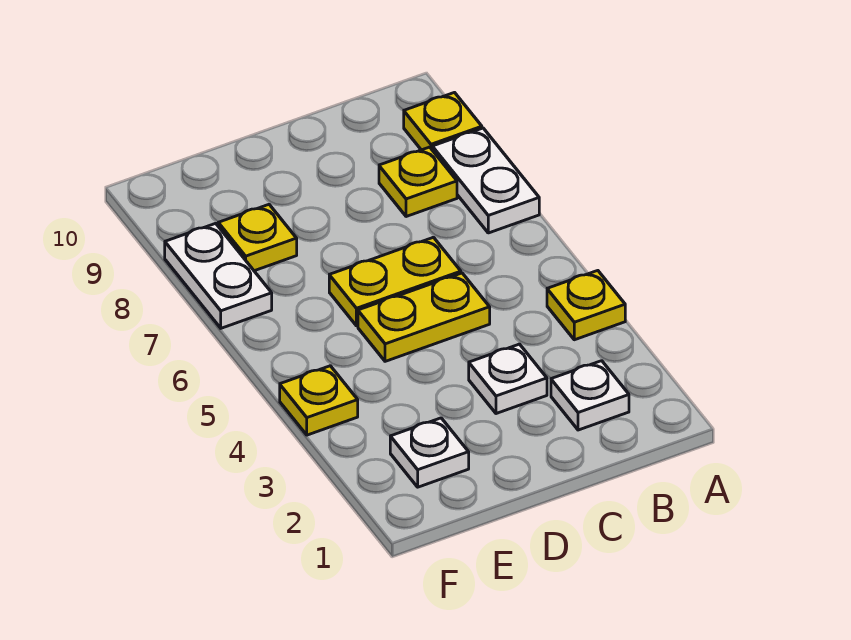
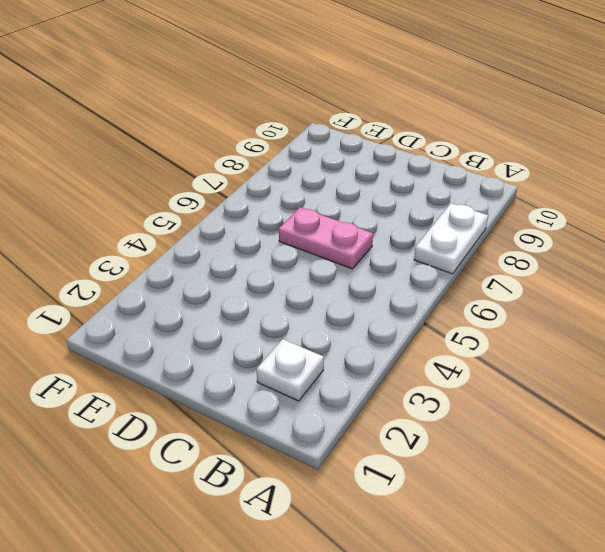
pink plate C6:D6 level 1 -> yellow plate C6:D6 level 1
none -> yellow plate A4 level 1
none -> yellow plate A9 level 1
none -> yellow plate B8 level 1

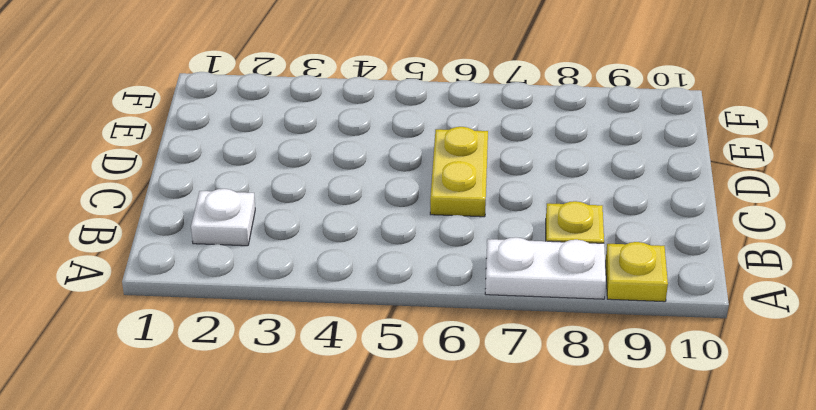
none -> yellow plate A4 level 1
none -> white plate C3 level 1
none -> yellow plate C5:D5 level 1

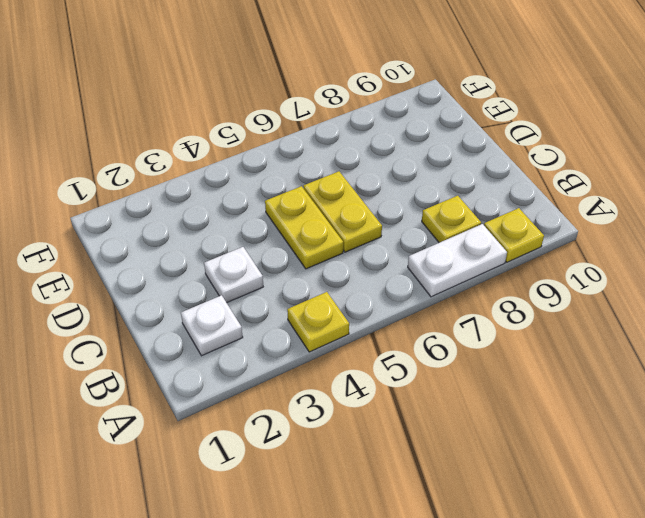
none -> white plate E2 level 1
none -> yellow plate E8 level 1
none -> yellow plate F4 level 1

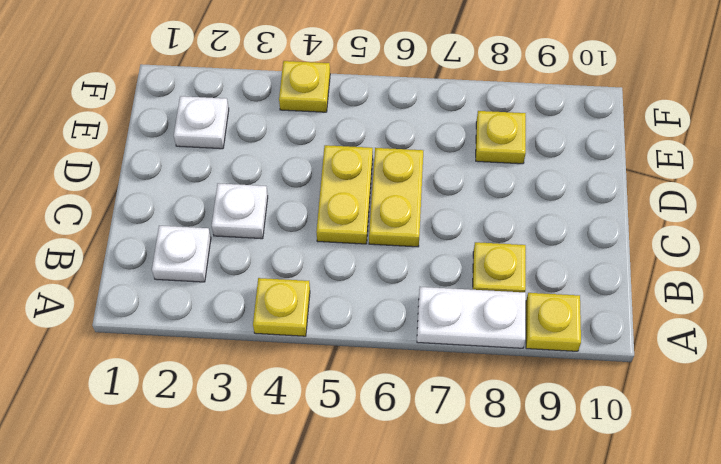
none -> white plate F7:F8 level 1

